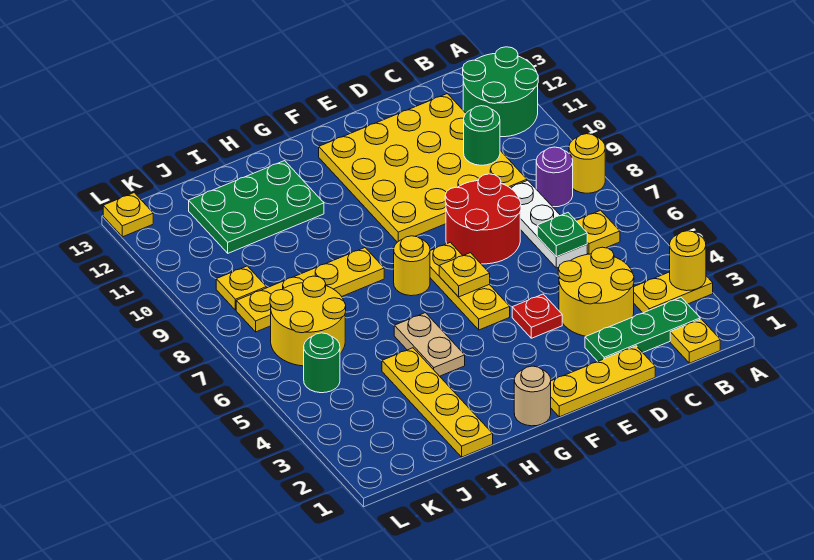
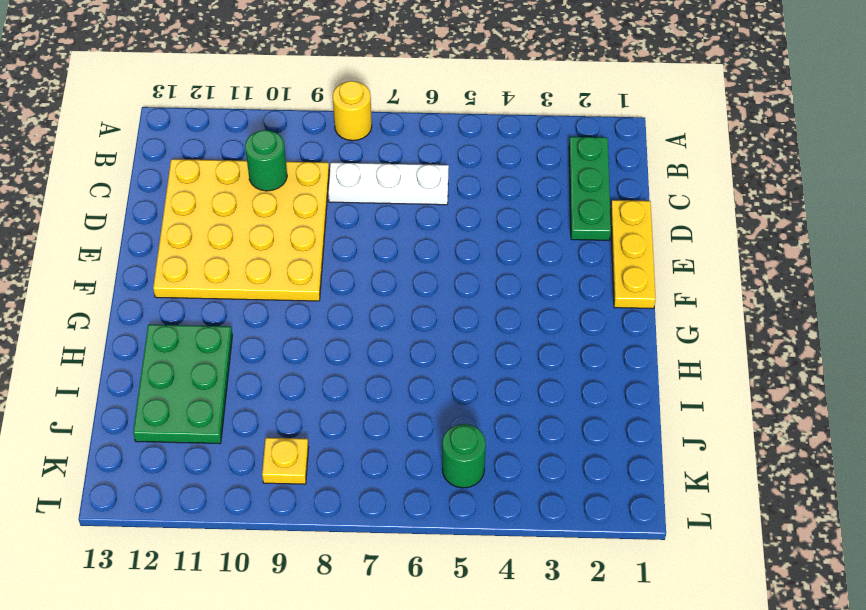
none -> yellow plate A3:B3 level 1
none -> green round brick A11:B12 level 1
none -> yellow plate B1 level 1

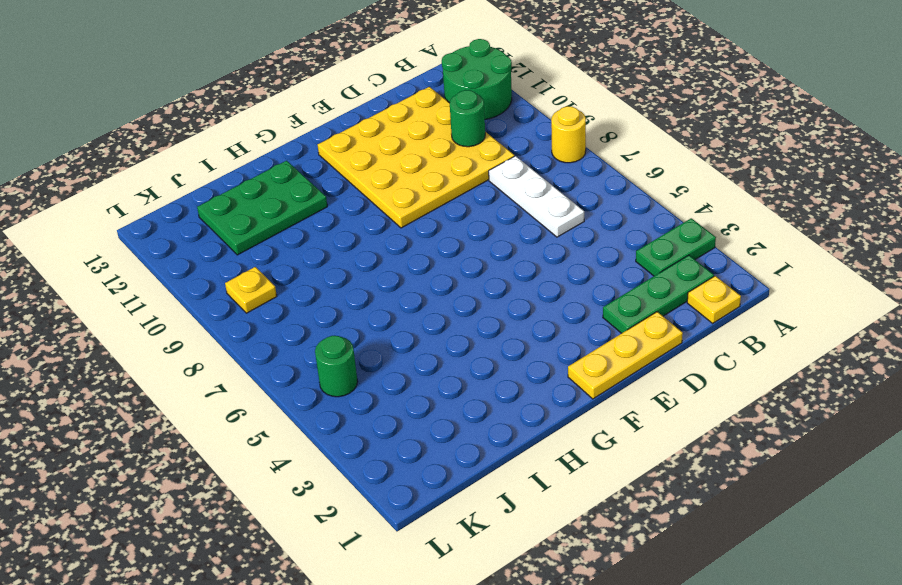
green plate A3:B3 level 1 -> yellow plate A3:B3 level 1
none -> yellow plate B6 level 1
none -> purple round brick B8 level 1
none -> yellow round brick C3:D4 level 1

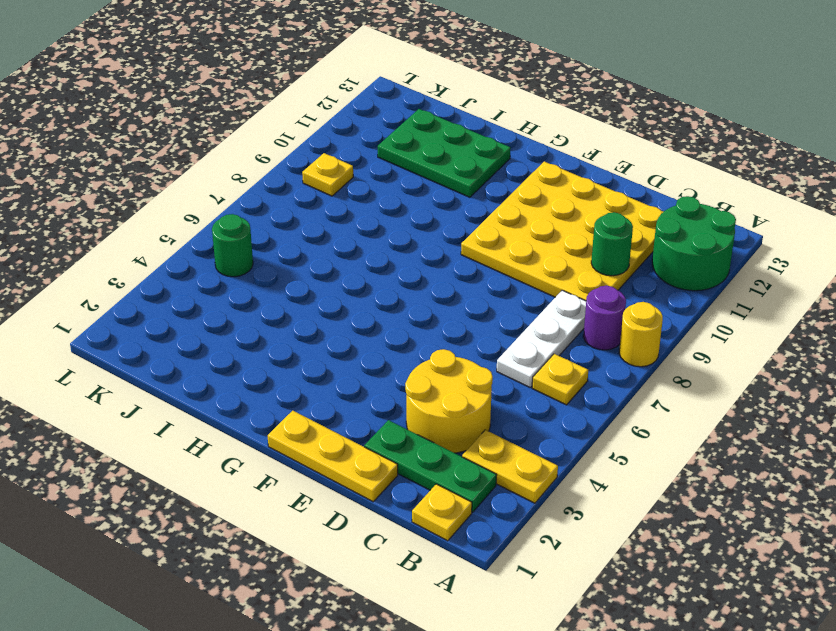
none -> red round brick D7:E8 level 1
none -> red plate E4 level 1
none -> yellow plate F5:F7 level 1

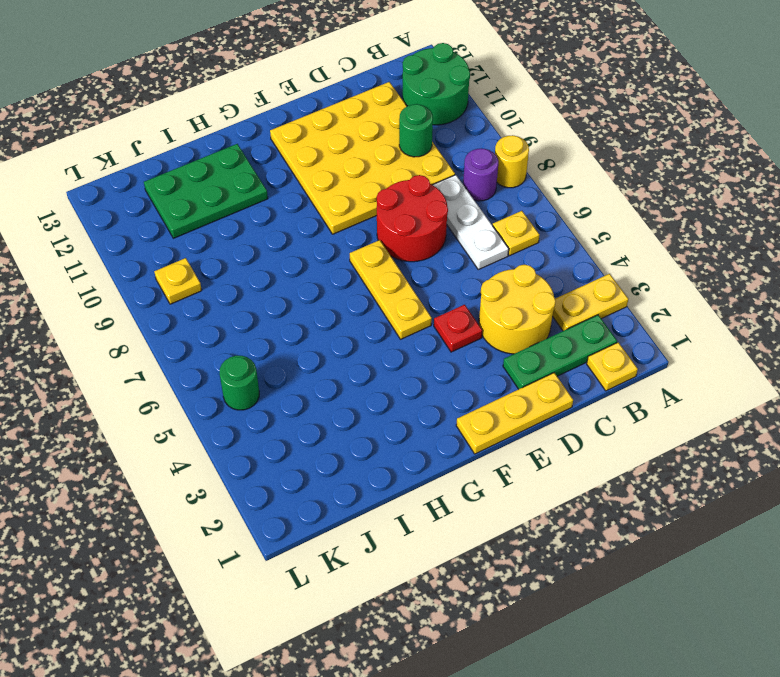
none -> tan round brick G1 level 1
none -> yellow round brick G7 level 1
none -> tan plate H4:H5 level 1

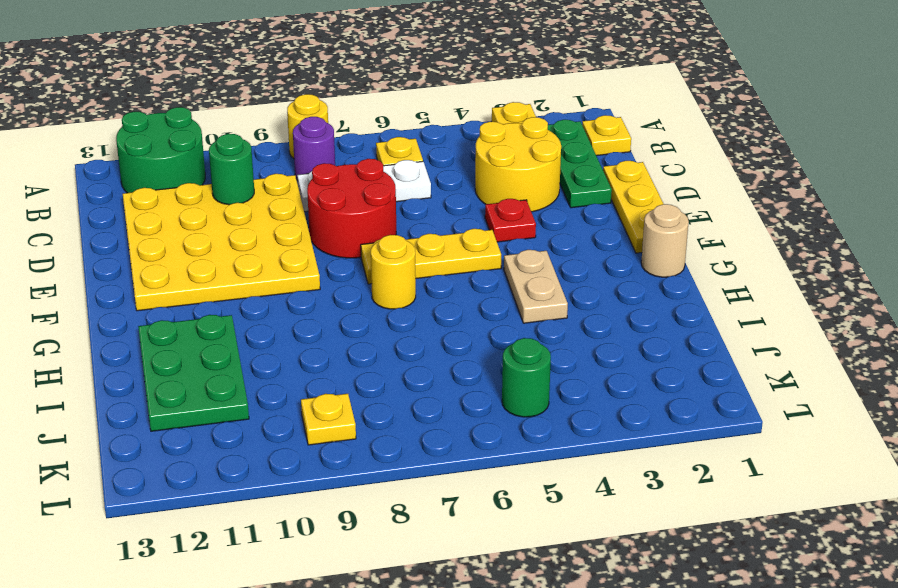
tan plate G4:H4 level 1 -> tan plate H4:H5 level 1
none -> yellow plate H8:K8 level 1
none -> yellow plate I1:I4 level 1
none -> yellow round brick J6:K7 level 1

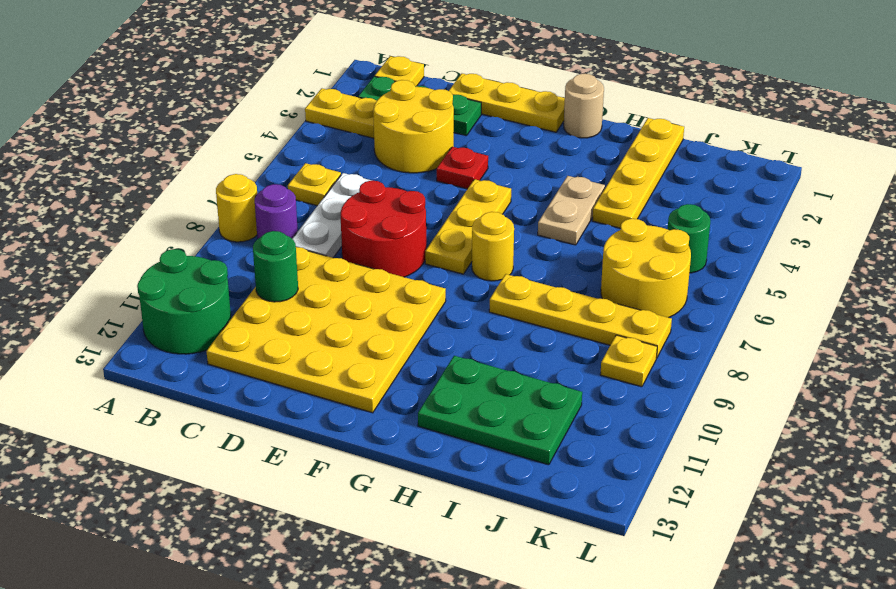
none -> yellow plate L13 level 1
none -> yellow round brick A3 level 2
none -> green plate C6 level 2

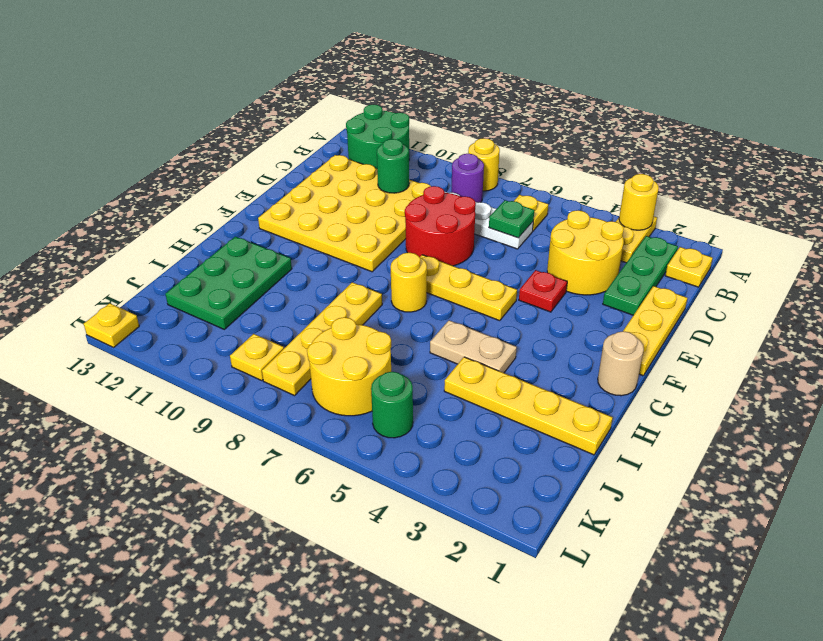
none -> yellow plate F6 level 2

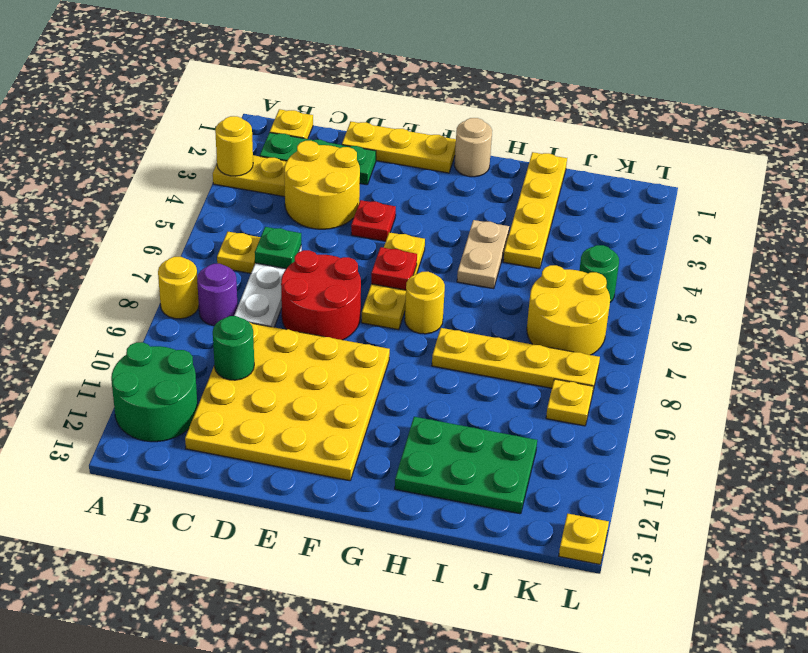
red plate F6 level 2 -> yellow plate F6 level 2

